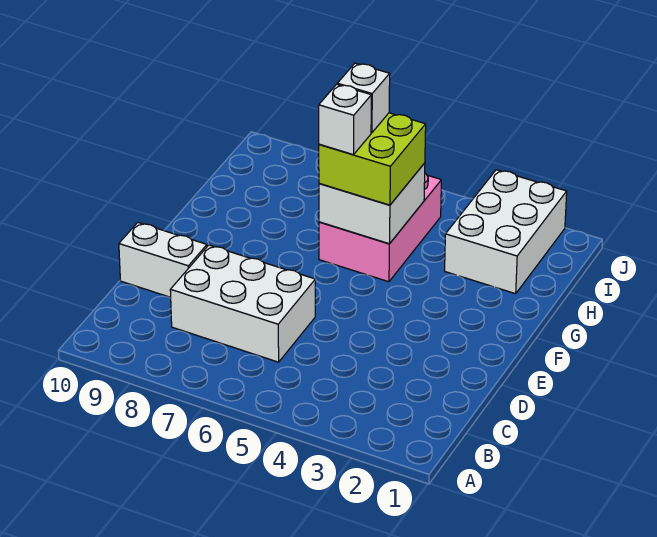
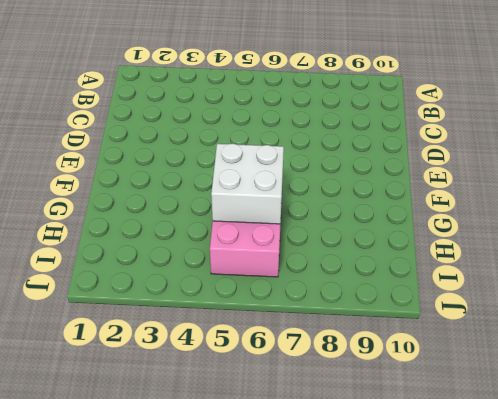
none -> white brick C6:D8 level 1
none -> white brick D9:D10 level 1

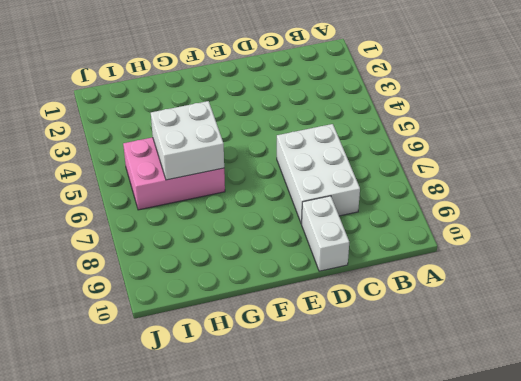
none -> white brick H2:J3 level 1
none -> lime brick G5:H6 level 3

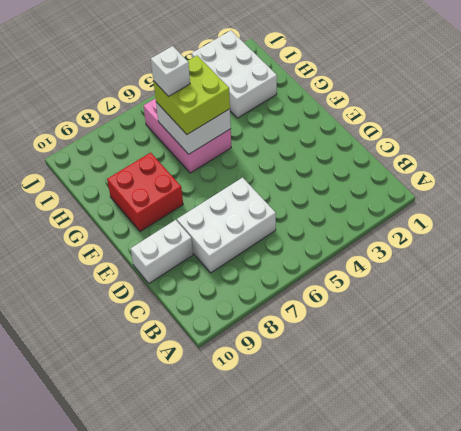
red brick F8:G9 level 1 -> none
none -> white brick G6 level 4

